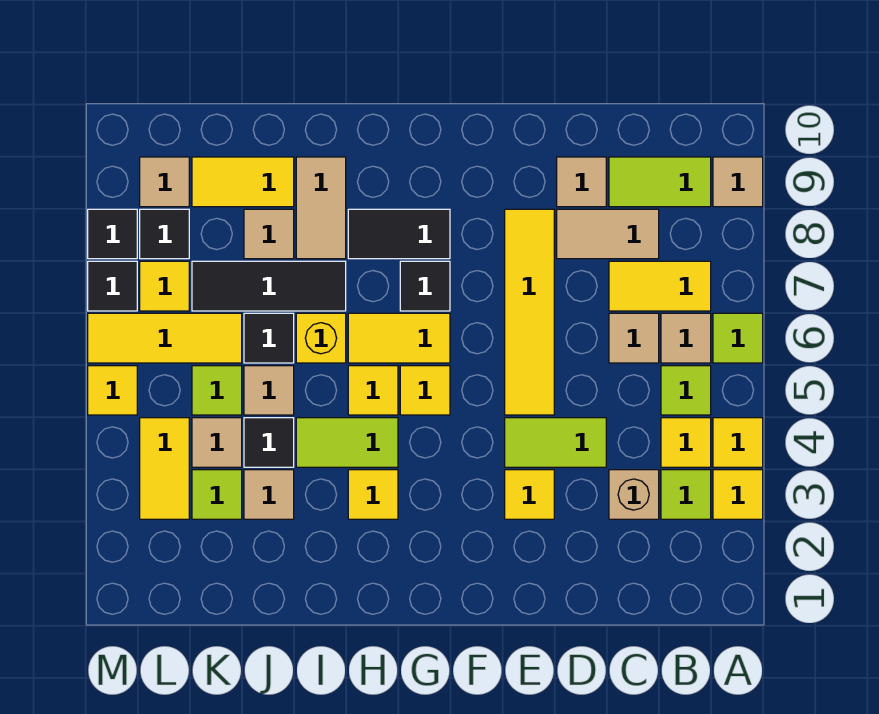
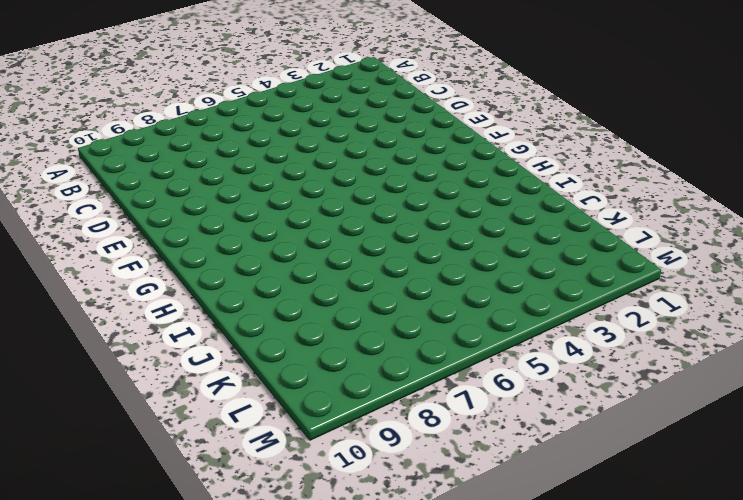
none -> yellow tile A3 level 1
none -> yellow tile A4 level 1
none -> lime tile A6 level 1
none -> tan tile A9 level 1

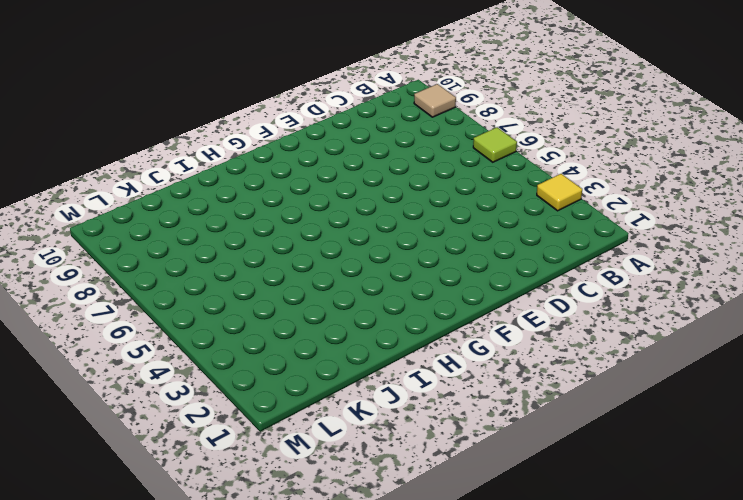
none -> yellow tile A4 level 1
none -> lime tile B3 level 1
none -> yellow tile B4 level 1
none -> lime tile B5 level 1

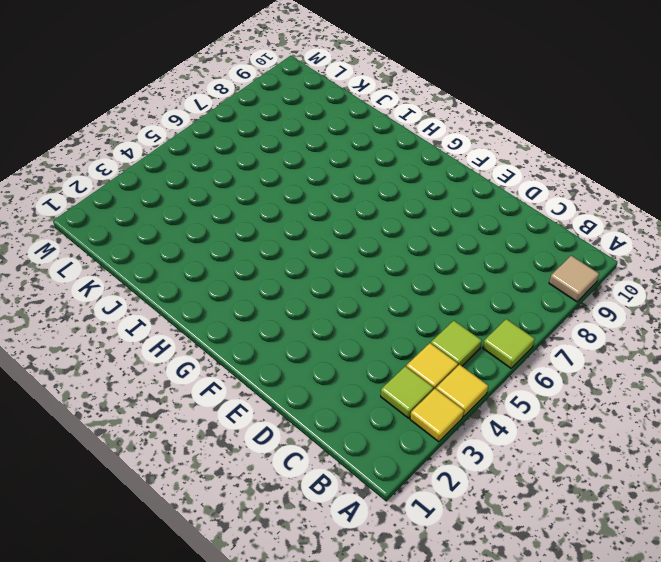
none -> tan tile B6 level 1
none -> yellow tile B7:C7 level 1
none -> lime tile B9:C9 level 1
none -> tan brick C3 level 1

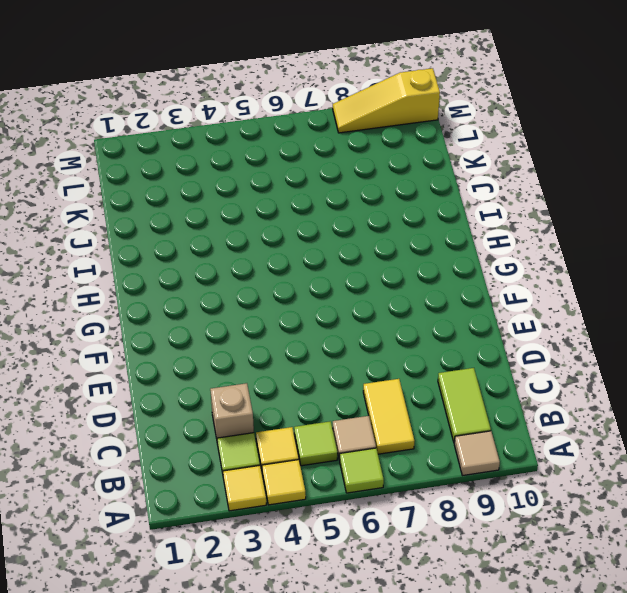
yellow slope M8:M10 level 1 top 10 -> black tile M8 level 1
none -> tan tile C6 level 1
none -> tan tile C8:D8 level 1
none -> lime tile D4:E4 level 1
none -> tan tile D9 level 1

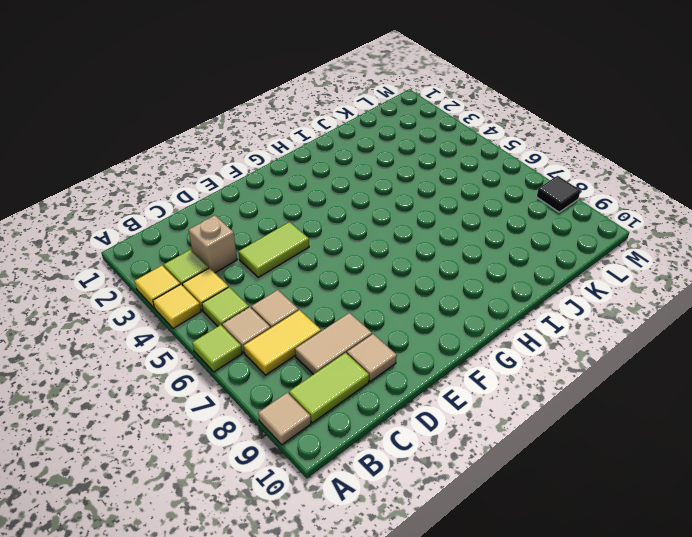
none -> yellow tile E3 level 1
none -> yellow tile E5:E8 level 1
none -> yellow tile G5 level 1
none -> yellow tile G6:H6 level 1

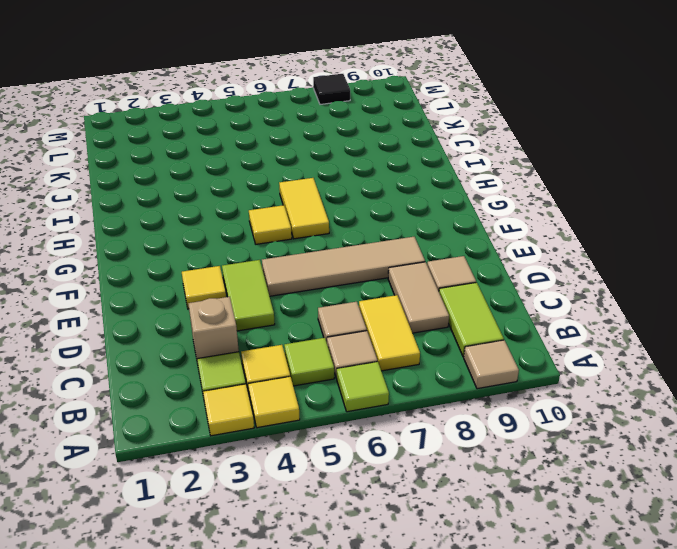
tan tile E5:E8 level 1 -> yellow tile E5:E8 level 1
none -> black tile G7 level 1
none -> black tile G8:H8 level 1
none -> yellow tile H3 level 1
none -> lime tile H4:I4 level 1

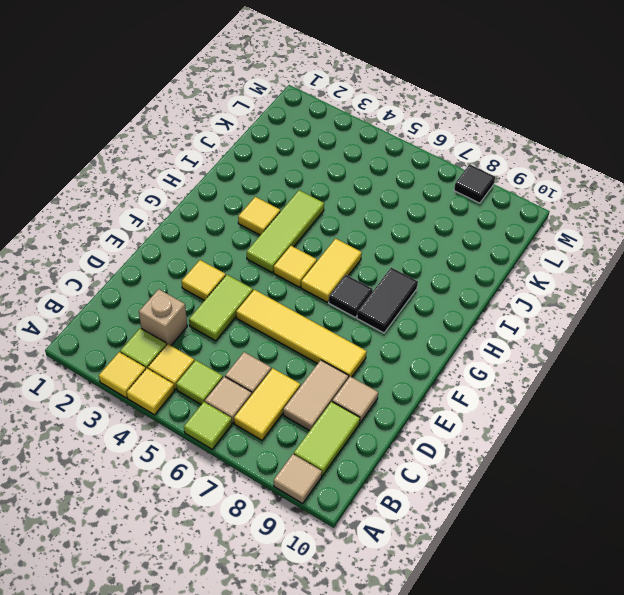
lime tile G4:I4 level 1 -> lime tile H4:I4 level 1
none -> yellow tile H5 level 1
none -> yellow brick I6 level 1
none -> black tile I7:K7 level 1
none -> tan tile I8:I9 level 1

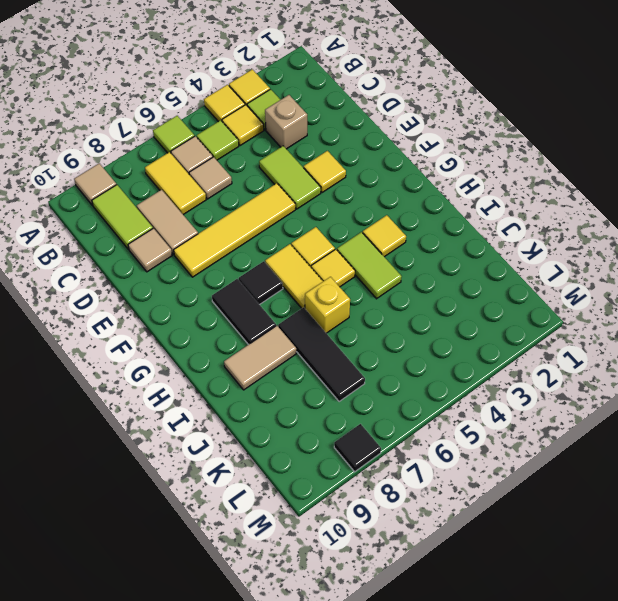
none -> tan tile J3 level 1
none -> black tile J4 level 1
none -> tan tile J5 level 1
none -> black tile J6 level 1

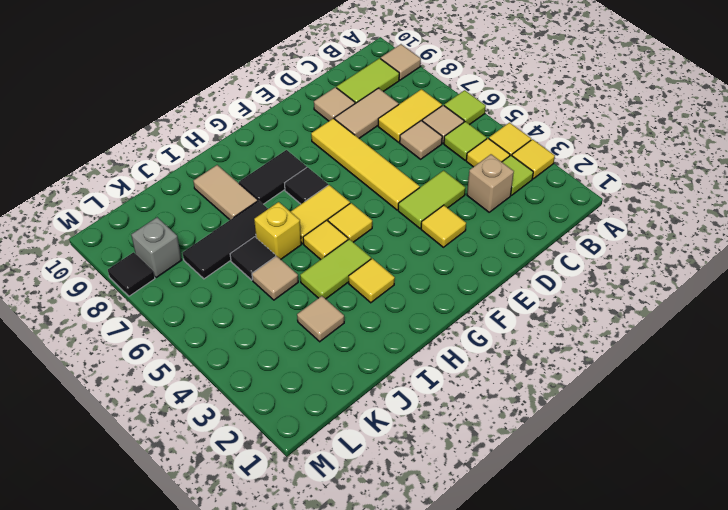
grey brick L8 level 1 -> black tile L8 level 1
none -> black tile J4 level 1
none -> tan tile J8 level 1
none -> yellow tile J9:K9 level 1
none -> lime tile K3 level 1

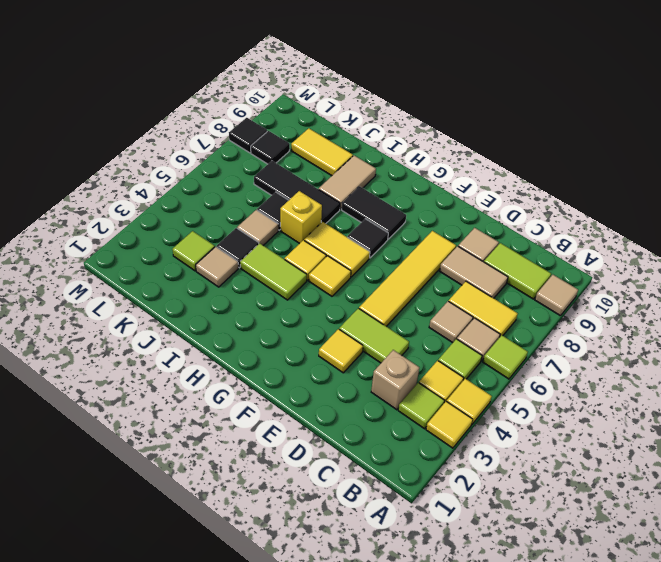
none -> yellow tile H3 level 1
none -> tan tile J8 level 1
none -> tan tile K4 level 1
none -> lime tile K5 level 1

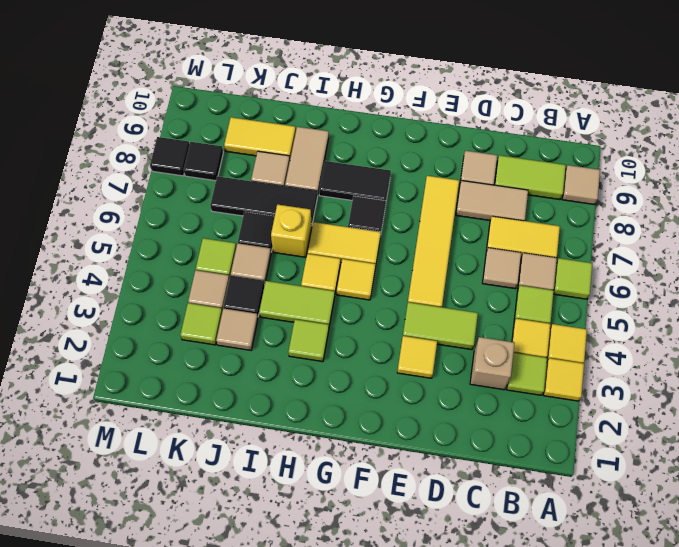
lime tile H3 level 1 -> yellow tile H3 level 1
none -> yellow tile K6:M6 level 1
none -> yellow tile L3:L4 level 1
none -> yellow tile L7 level 1
none -> tan tile L9 level 1

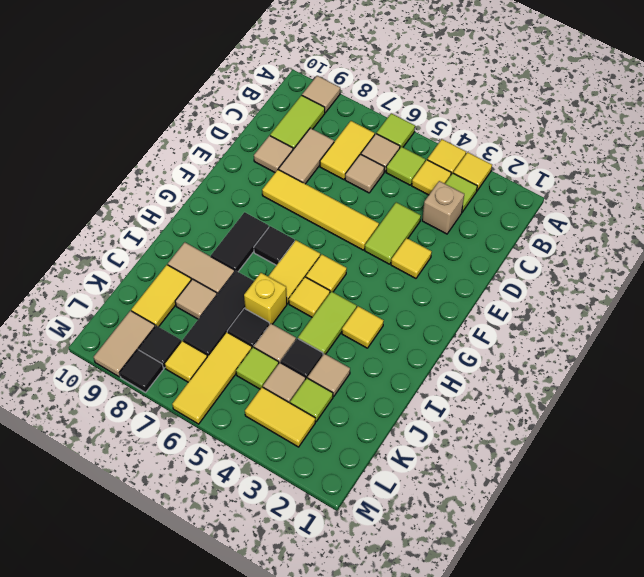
tan tile L9:M9 level 1 -> tan tile L9 level 1
none -> yellow tile M5 level 1
none -> black tile M7 level 1

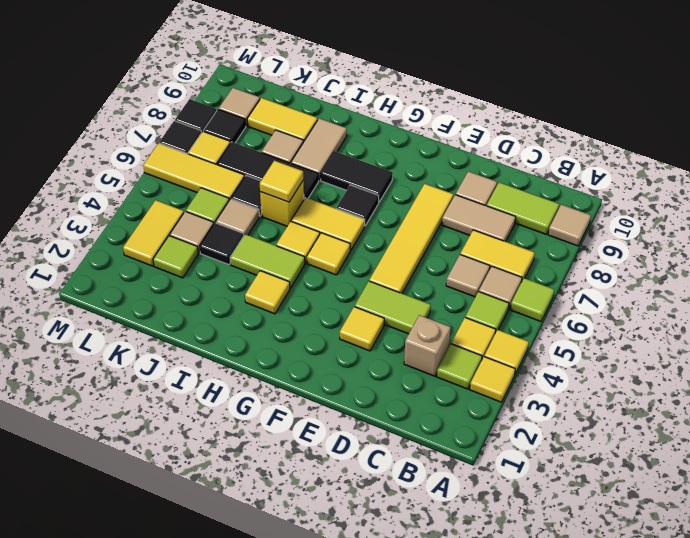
yellow tile I6 level 2 -> yellow tile M5 level 1
none -> tan tile J3 level 1

